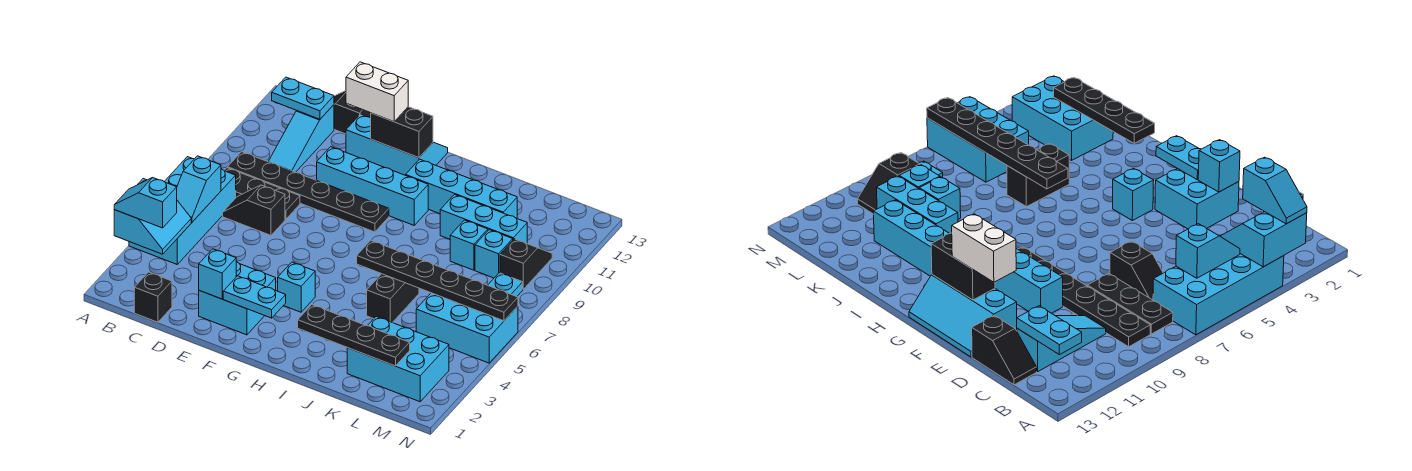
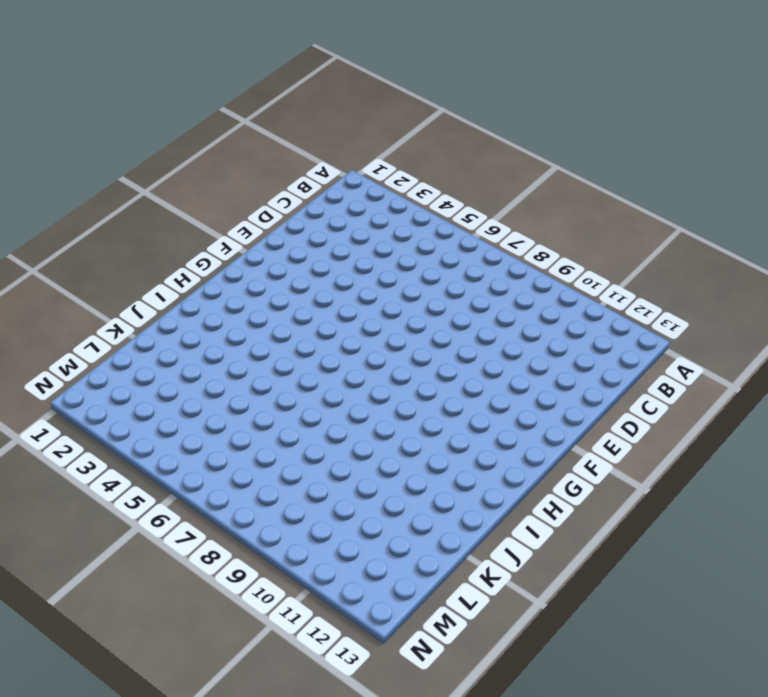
none -> cyan brick A4:B7 level 1
none -> black plate B8:D8 level 1
none -> black plate B9:G9 level 1
none -> black brick C1 level 1

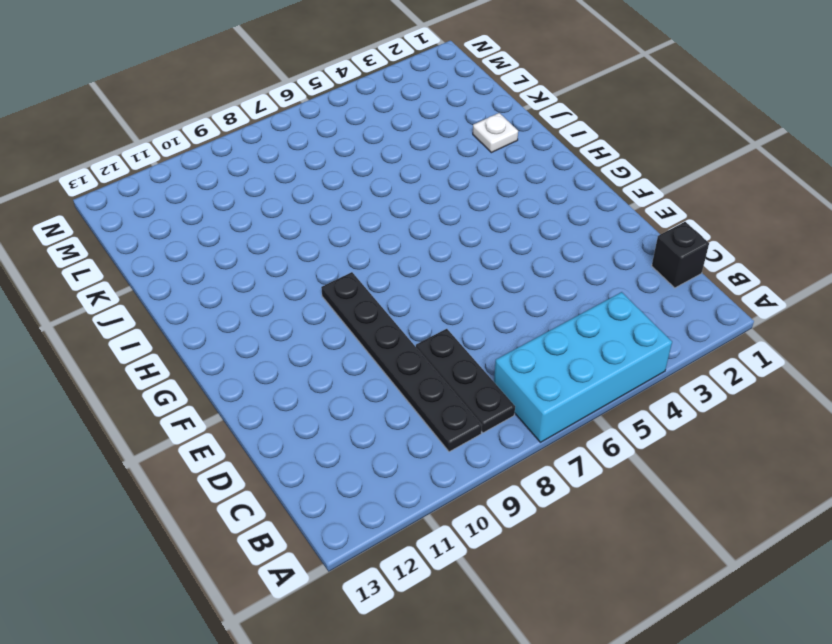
white plate J2 level 1 -> none
none -> black slope C7:D7 level 1 top D
none -> cyan slope C10:C12 level 1 top 12
none -> black slope C13:D13 level 1 top D
none -> cyan brick E2:F3 level 1

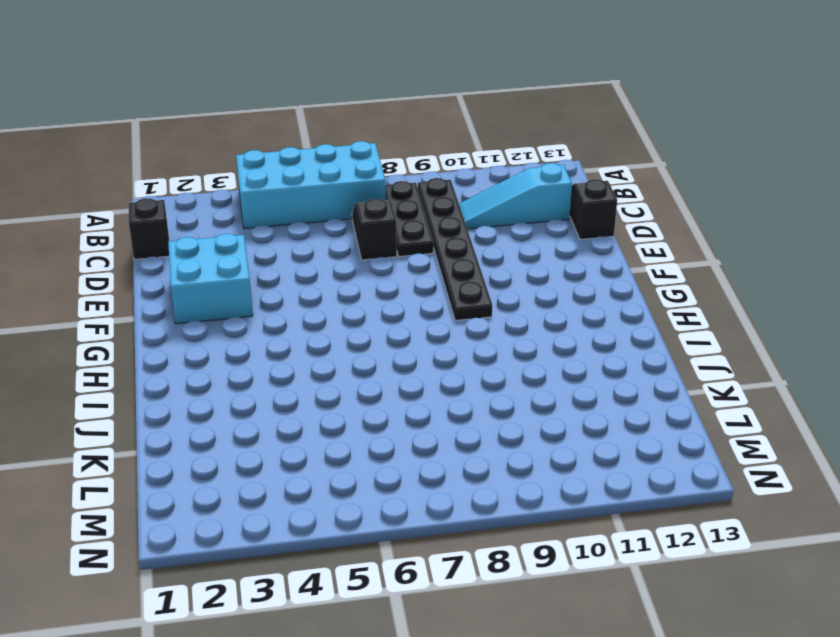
none -> cyan brick E10:H10 level 1
none -> cyan slope E12:G13 level 1 top 12
none -> cyan brick G4 level 1
none -> cyan brick H11:K11 level 1

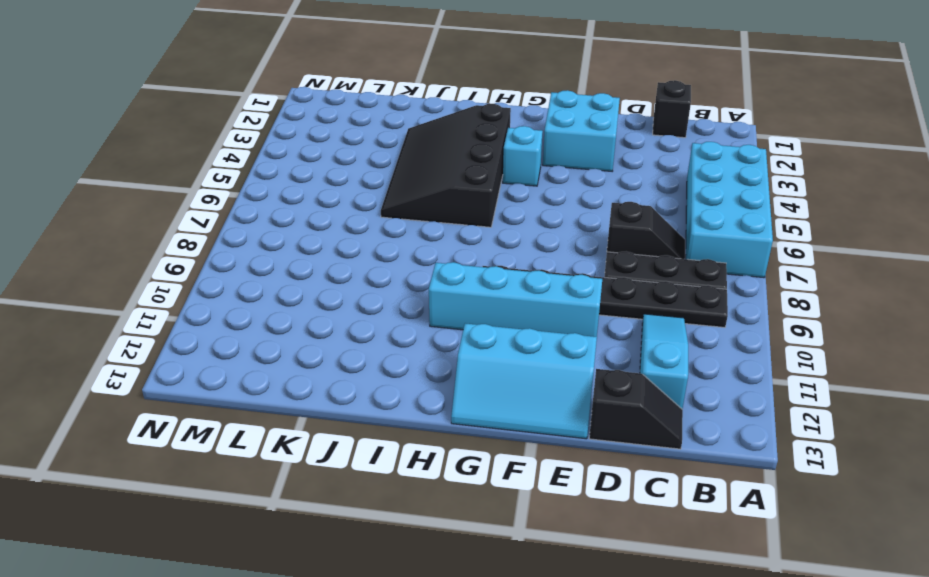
black slope H3:J6 level 1 top H -> black brick J5:J6 level 1
none -> cyan brick H11:K11 level 1
none -> cyan brick J10:L10 level 1
none -> cyan brick K2:M3 level 1
none -> cyan brick K9 level 1

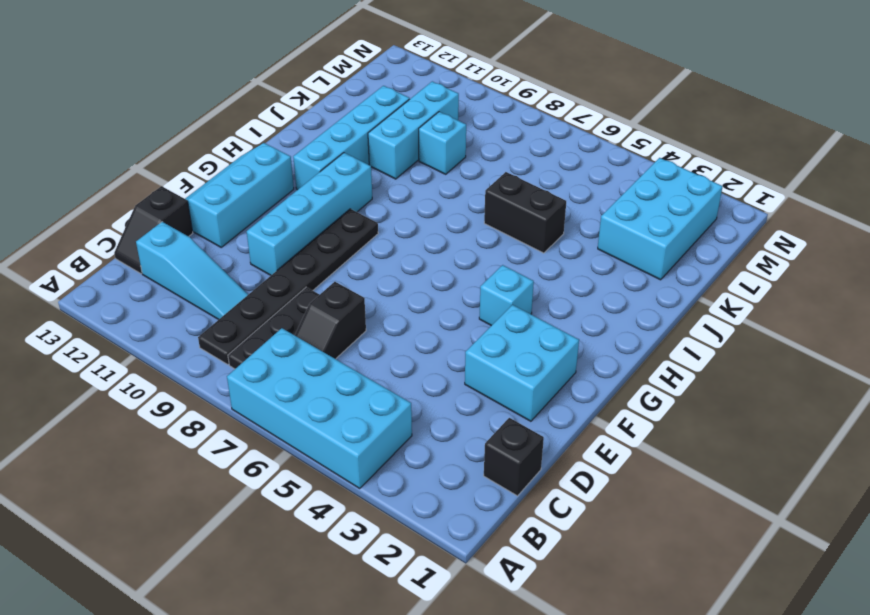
none -> cyan brick L5:N6 level 1
none -> cyan brick L9 level 1
none -> cyan plate M8 level 1
none -> black slope M9:M10 level 1 top 9

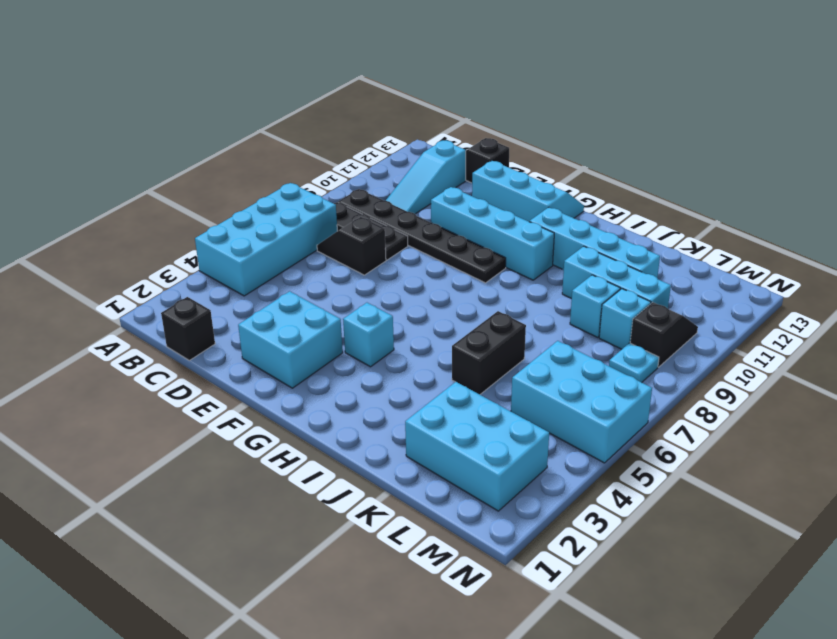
none -> cyan slope A3:B4 level 2 top A
none -> cyan slope B5:B6 level 2 top 6
none -> cyan plate B12:C12 level 2
none -> cyan brick E2 level 2

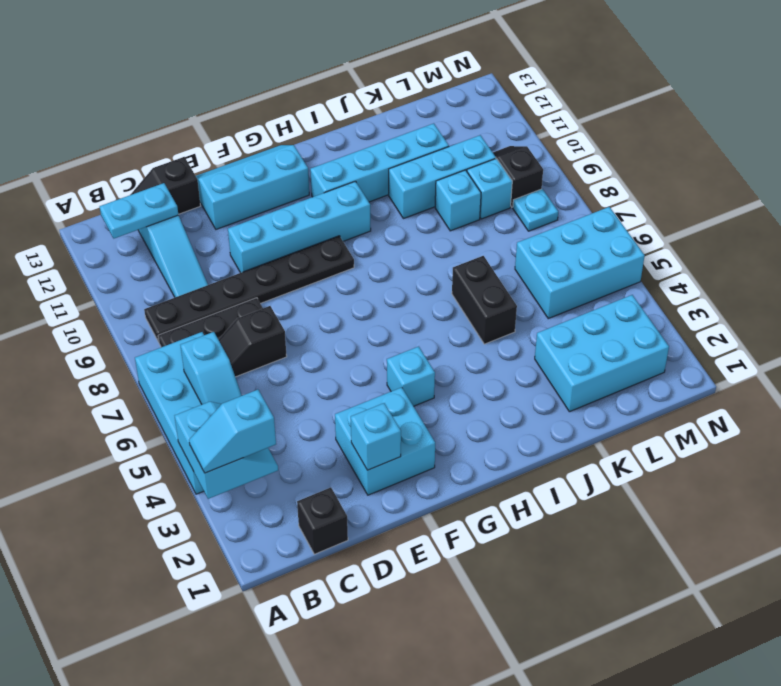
none -> cyan plate F2:G2 level 2
none -> black brick F12:G12 level 2
none -> black plate I2:L2 level 2
none -> black plate I6:N6 level 2

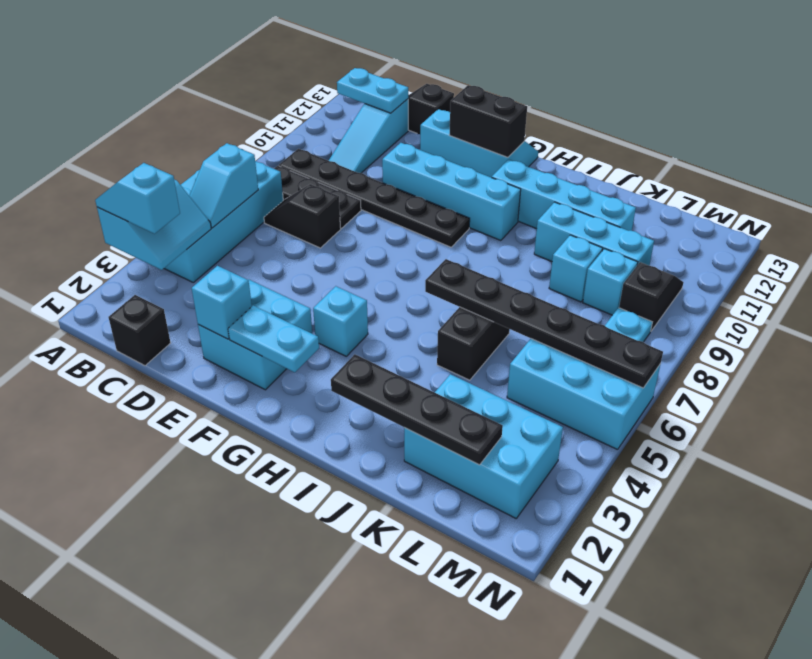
none -> white brick E12:F12 level 3

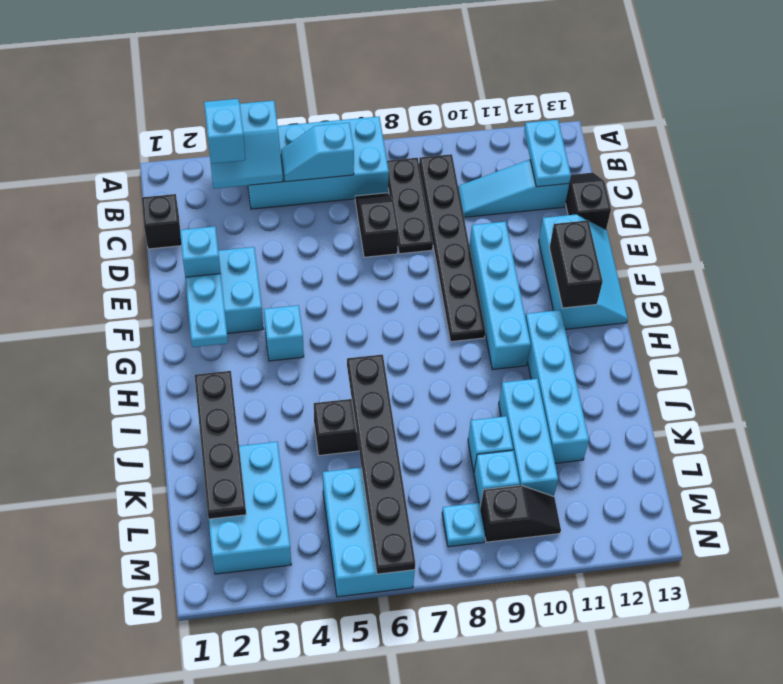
none -> white brick E12:F12 level 3

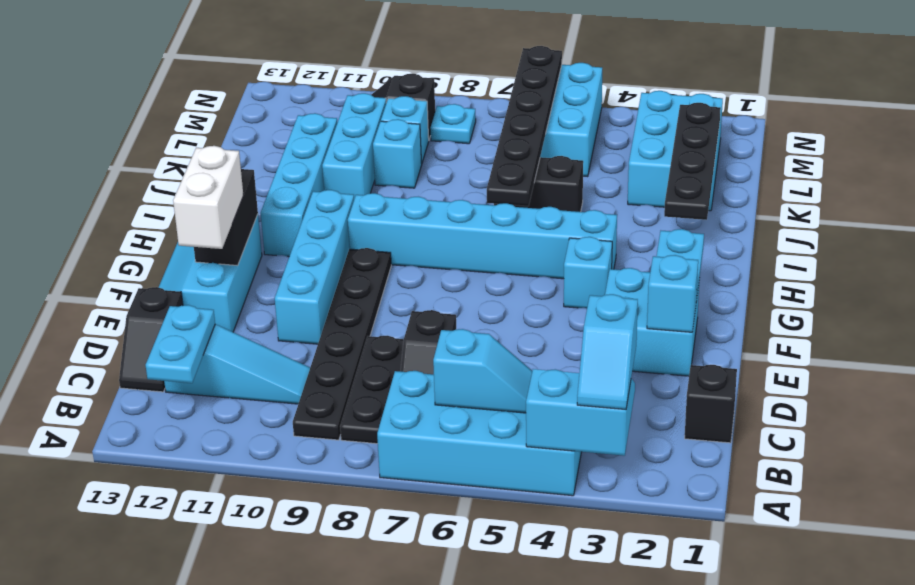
cyan brick H4:H9 level 1 -> none

